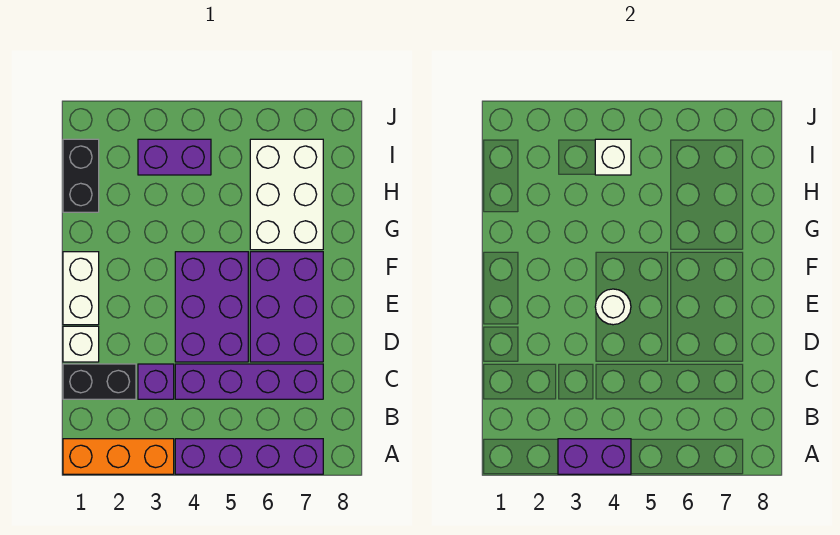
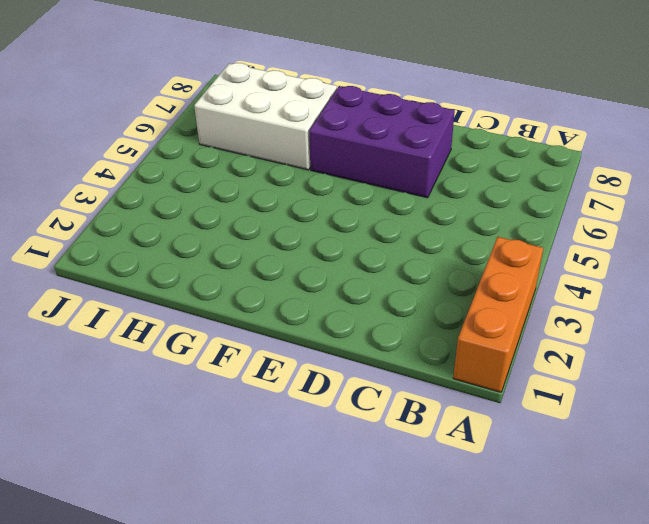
none -> purple brick A4:A7 level 1
none -> black brick C1:C2 level 1
none -> purple brick C3 level 1

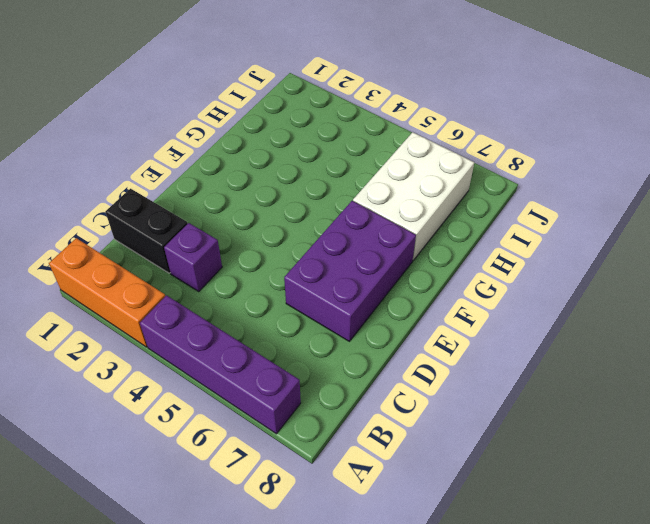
none -> purple brick C4:C7 level 1
none -> white brick D1 level 1
none -> purple brick D4:F5 level 1

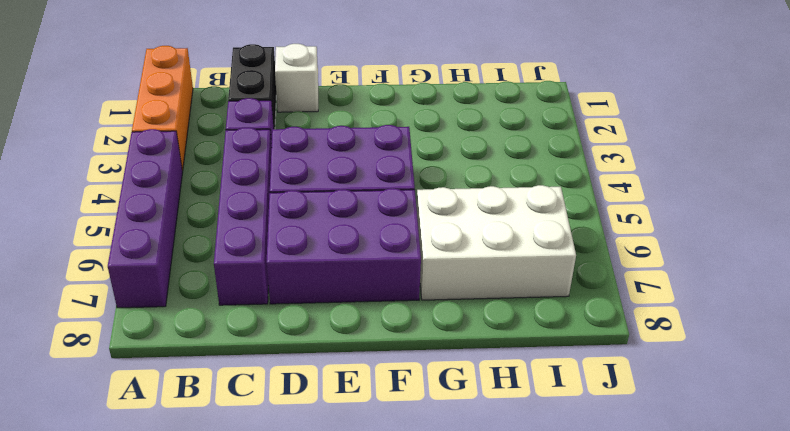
none -> white brick E1:F1 level 1
none -> black brick H1:I1 level 1
none -> purple brick I3:I4 level 1

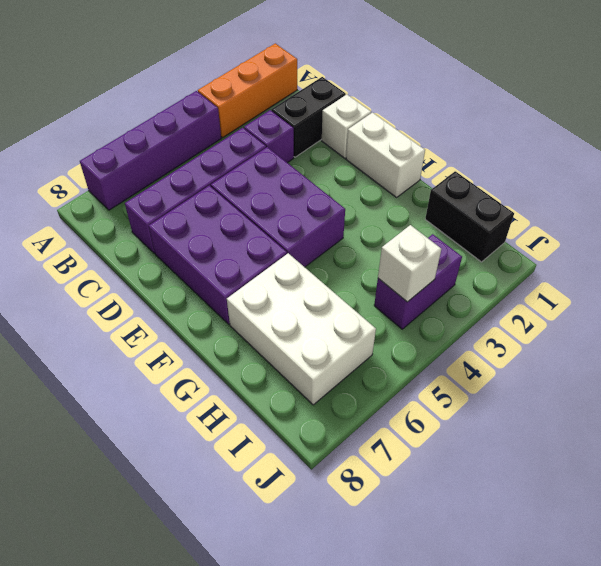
none -> purple brick A3:A4 level 2
none -> white round brick E4 level 2

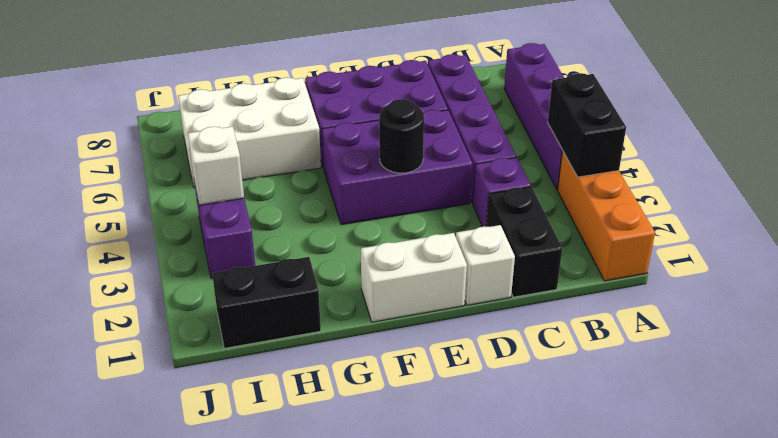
black brick A3:A4 level 2 -> purple brick A3:A4 level 2
black round brick E4 level 2 -> white round brick E4 level 2

